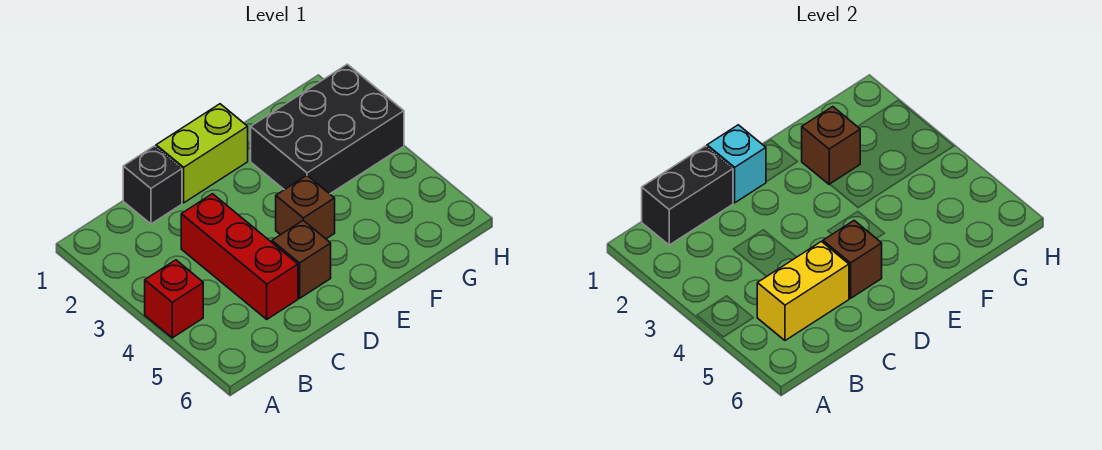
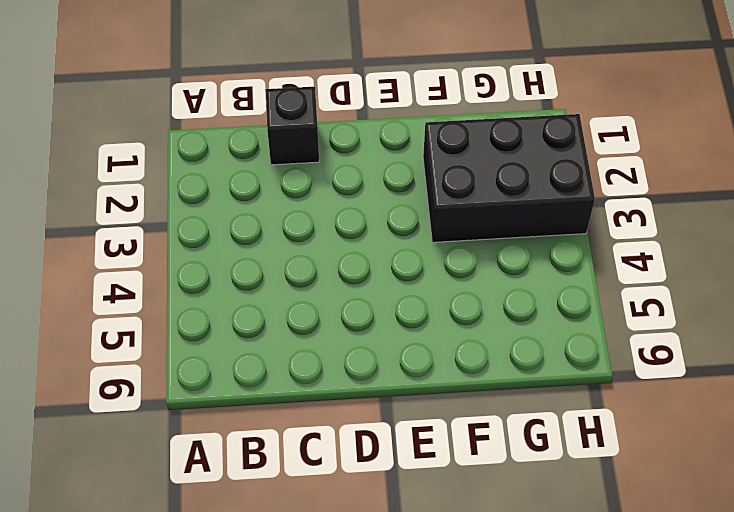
none -> red brick A4 level 1
none -> red brick C3:C5 level 1
none -> lime brick D1:E1 level 1

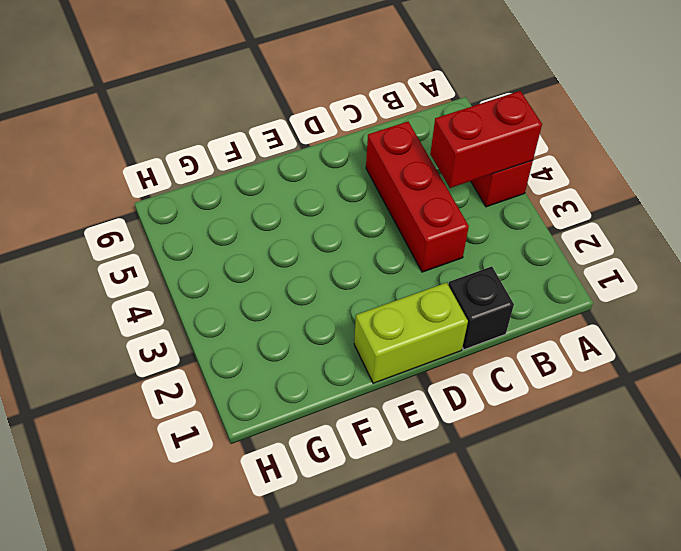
red brick A4:B4 level 2 -> none
none -> brown brick D5 level 1
none -> brown brick E4 level 1
none -> black brick F2:H3 level 1

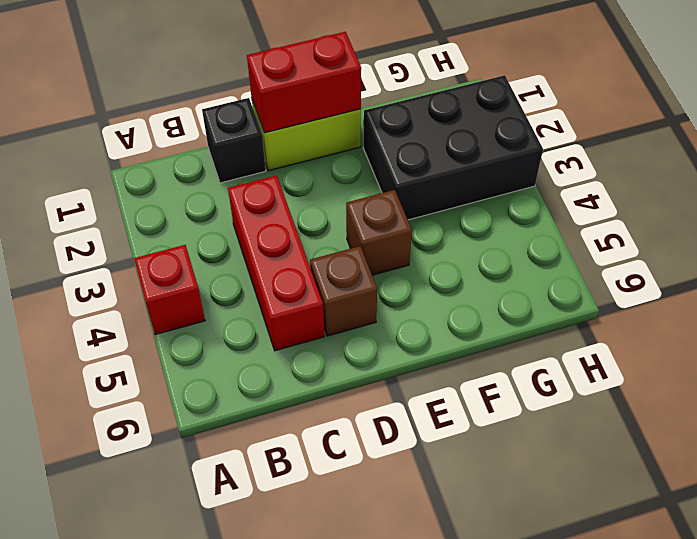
red brick D1:E1 level 2 -> cyan brick D1 level 2
none -> black brick B1:C1 level 2
none -> yellow brick B5:C5 level 2
none -> brown brick D5 level 2

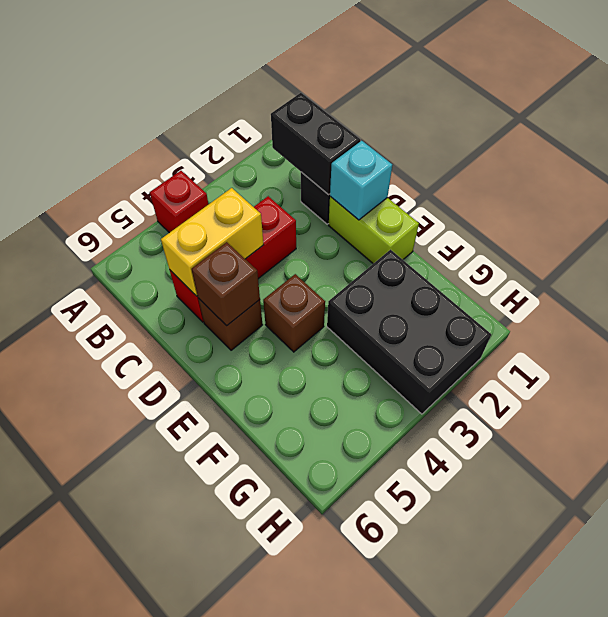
yellow brick C4:C5 level 2 -> yellow brick B5:C5 level 2
none -> brown brick F2 level 2

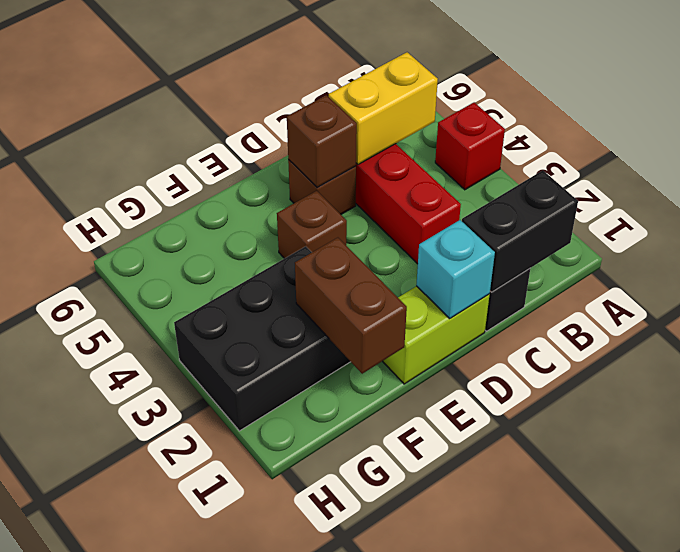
brown brick F1:F2 level 2 -> brown brick F2 level 2

